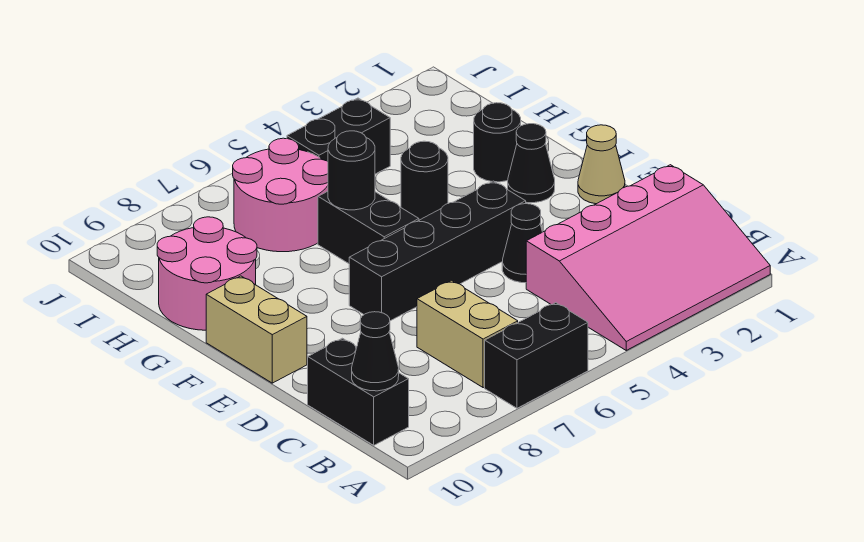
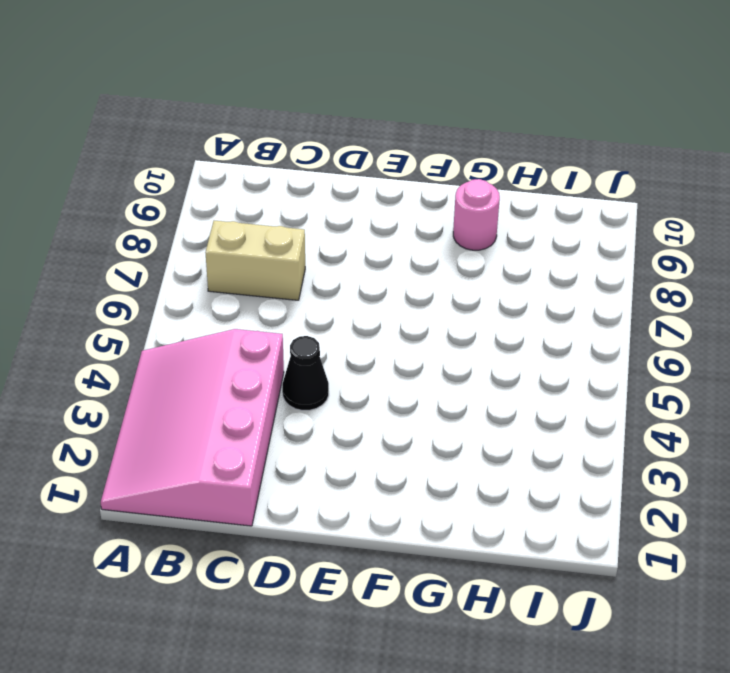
pink round brick G9 level 1 -> pink round brick G9:H10 level 1
none -> black brick A6:A7 level 1
none -> black brick B10:C10 level 1
none -> tan cone E1 level 1

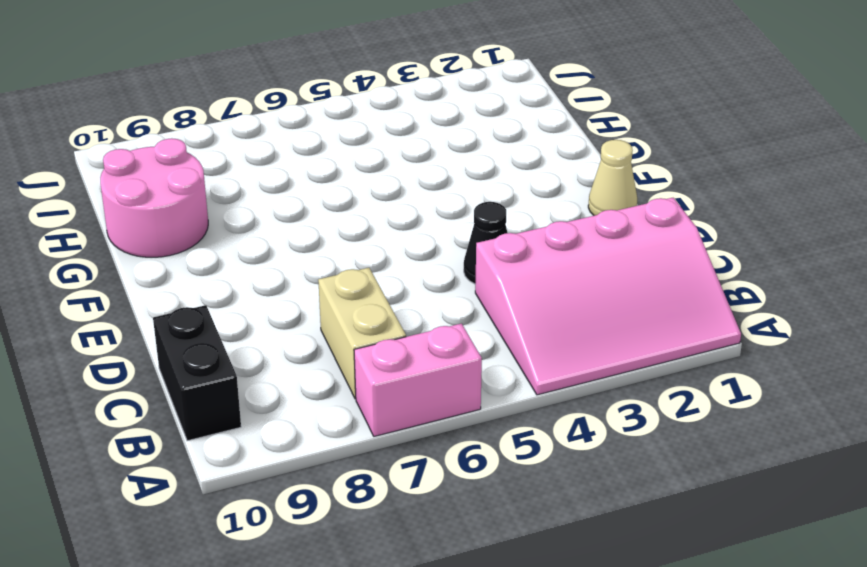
pink brick A6:A7 level 1 -> black brick A6:A7 level 1
none -> black brick E4:E7 level 1
none -> tan brick E10:F10 level 1
none -> black cone F2 level 1

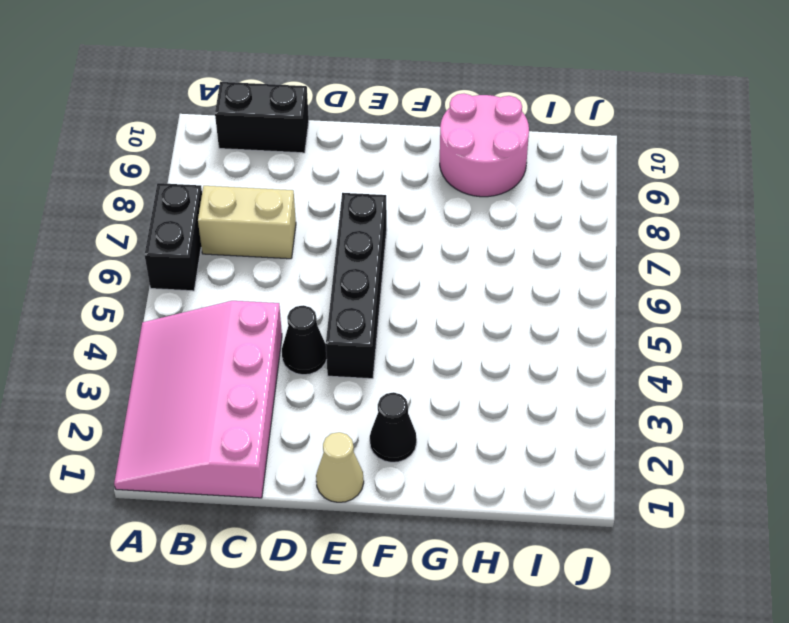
none -> tan brick E10:F10 level 1
none -> black brick F6:G6 level 1
none -> black round brick G2 level 1

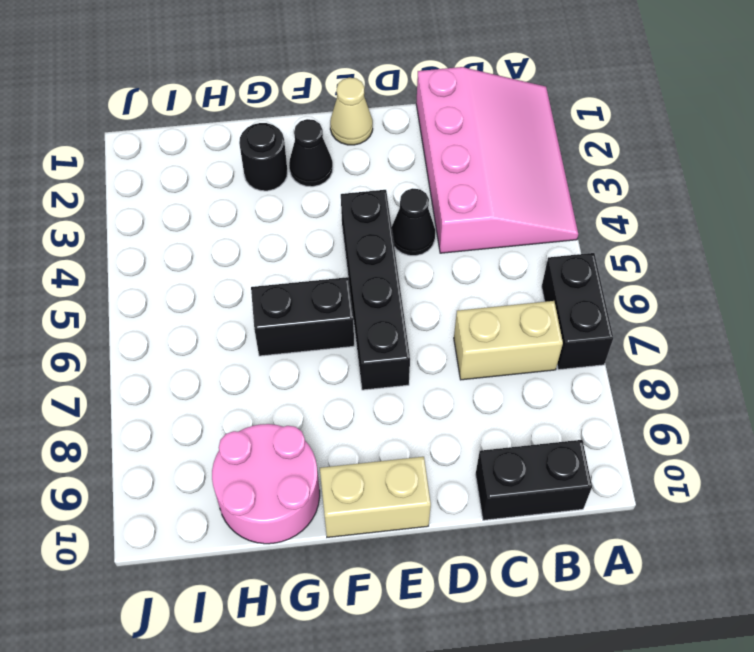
none -> black round brick G4 level 1
none -> pink round brick H6:I7 level 1
none -> black brick I4:I5 level 1

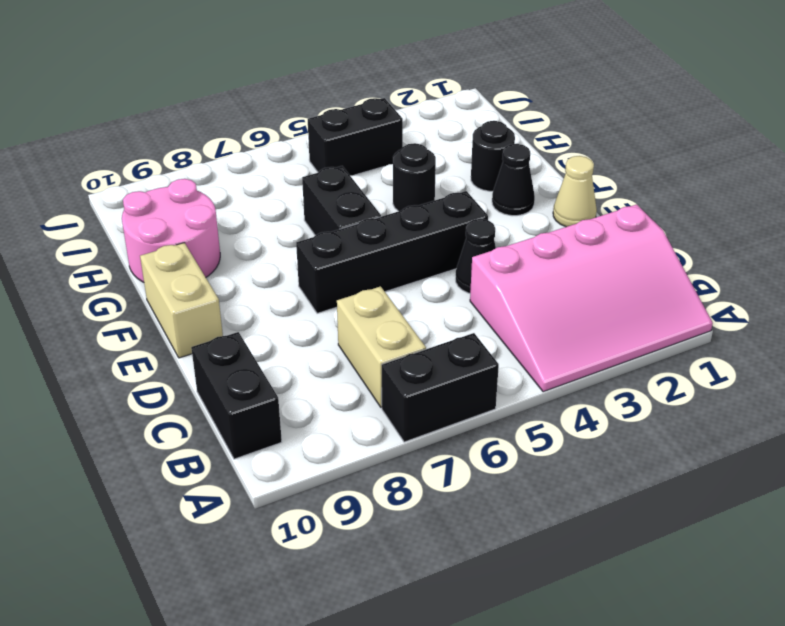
none -> pink round brick H6:I7 level 1
none -> black cone B10 level 2
none -> black round brick G6 level 2

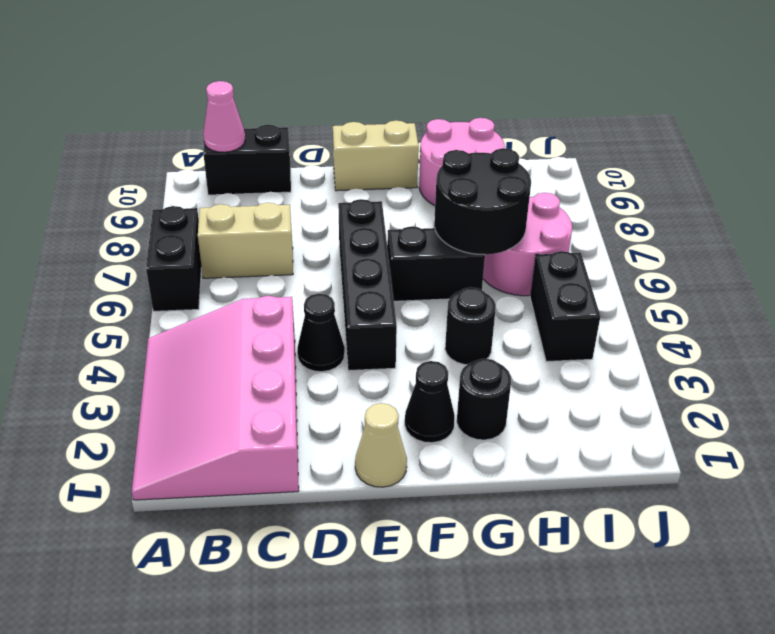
pink cone B10 level 2 -> black cone B10 level 2
black round brick G6:H7 level 2 -> black round brick G6 level 2

